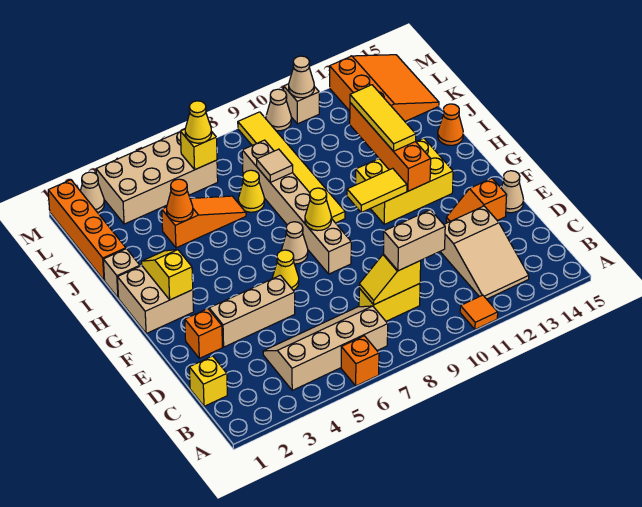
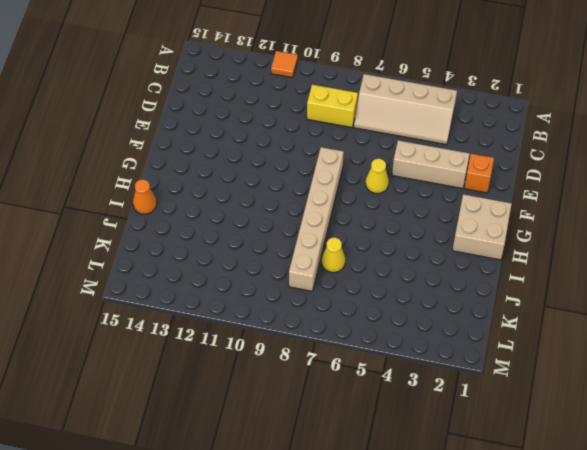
none -> orange brick A6 level 1
none -> tan slope B12:D13 level 1 top D
none -> yellow brick C1 level 1
none -> orange slope E13:E14 level 1 top 14

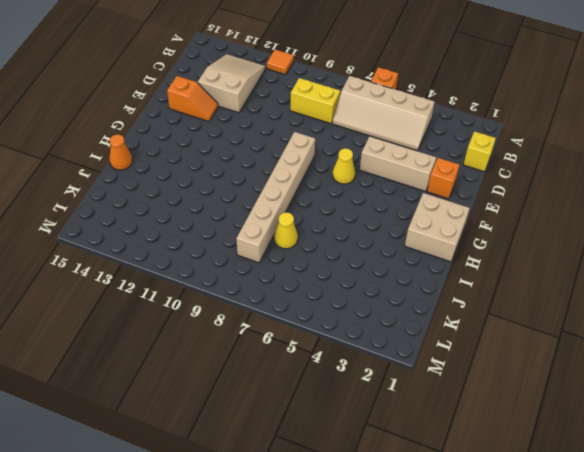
none -> tan cone E15 level 1
none -> tan cone G7 level 1
none -> yellow brick G11:H13 level 1
none -> yellow tile H9:M9 level 1

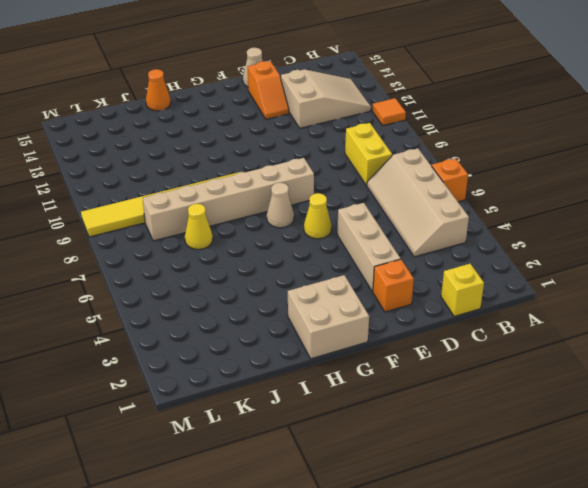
none -> yellow brick G11:H13 level 1
none -> tan brick I1 level 1
none -> orange brick J1:M1 level 1
none -> orange slope J4:J6 level 1 top 4

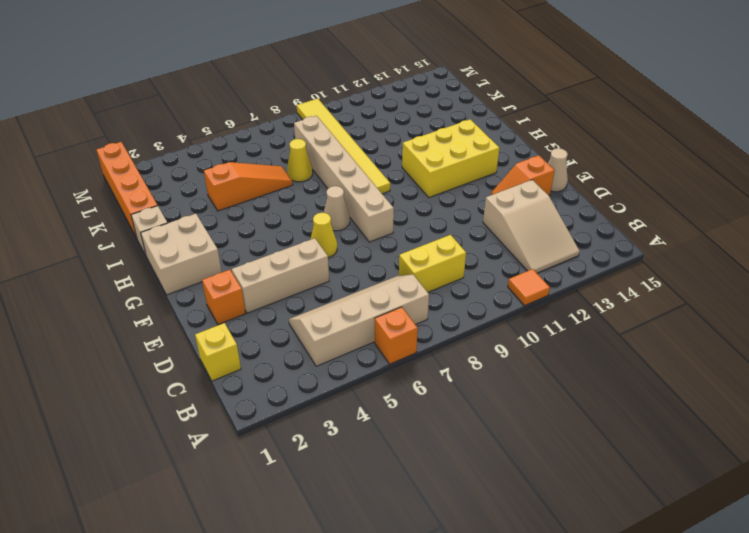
none -> orange cone I15 level 1
none -> orange slope K13:M15 level 1 top 13
none -> tan brick L3:M6 level 1
none -> tan cone M2 level 1

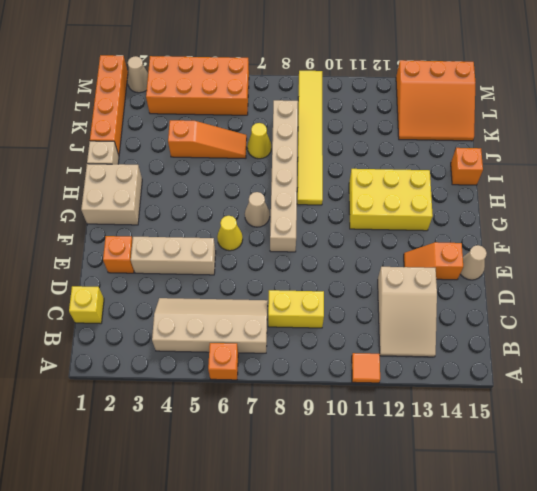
orange brick I15 level 1 -> orange cone I15 level 1
orange slope K13:M15 level 1 top M -> orange slope K13:M15 level 1 top 13
orange brick L3:M6 level 1 -> tan brick L3:M6 level 1
none -> tan cone M10 level 1
none -> tan brick M11 level 1
none -> yellow slope C8:C9 level 2 top 9
none -> yellow slope G2:H2 level 2 top G

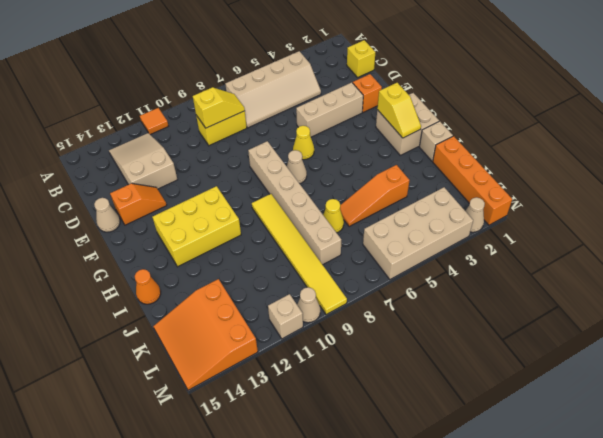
none -> orange brick A6 level 1
none -> yellow cone G8 level 2
none -> yellow tile G10:G11 level 2
none -> orange brick G12:J12 level 2

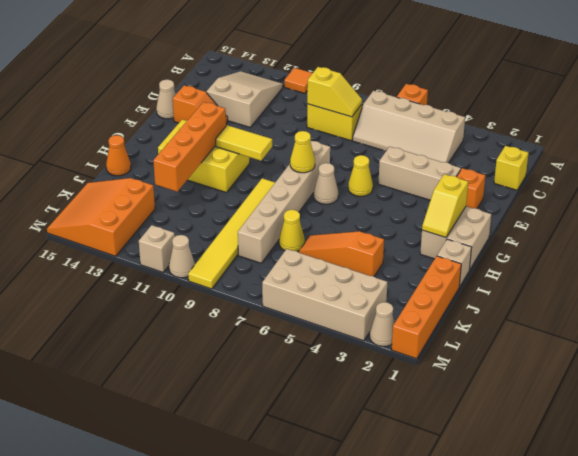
none -> orange cone J4 level 2
none -> tan tile J8 level 2
none -> yellow brick L6 level 2
none -> tan cone M11 level 2

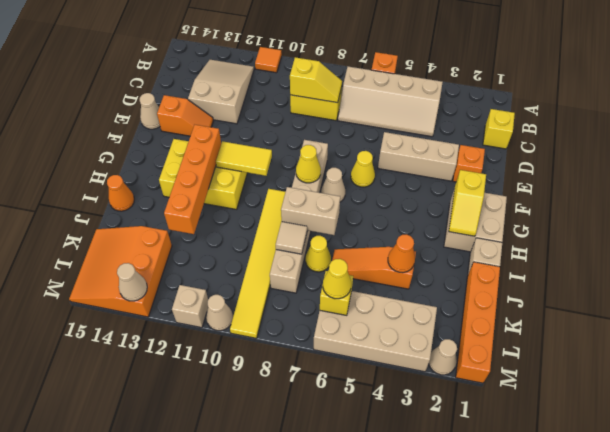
tan brick I7:I8 level 2 -> tan brick C9:C10 level 3
tan cone M13 level 2 -> tan cone M11 level 2
none -> yellow tile H12:J12 level 3

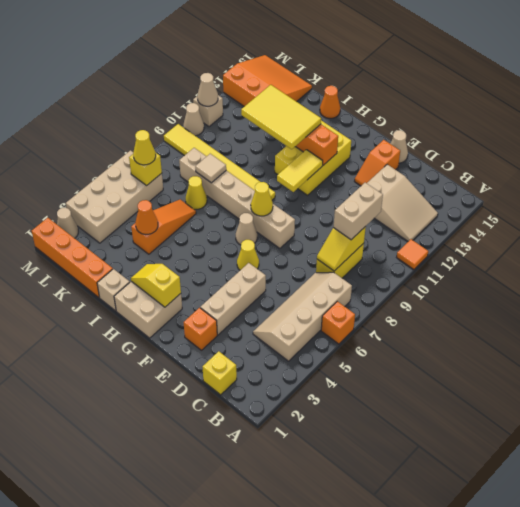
yellow tile H11:J12 level 3 -> yellow tile H12:J12 level 3

